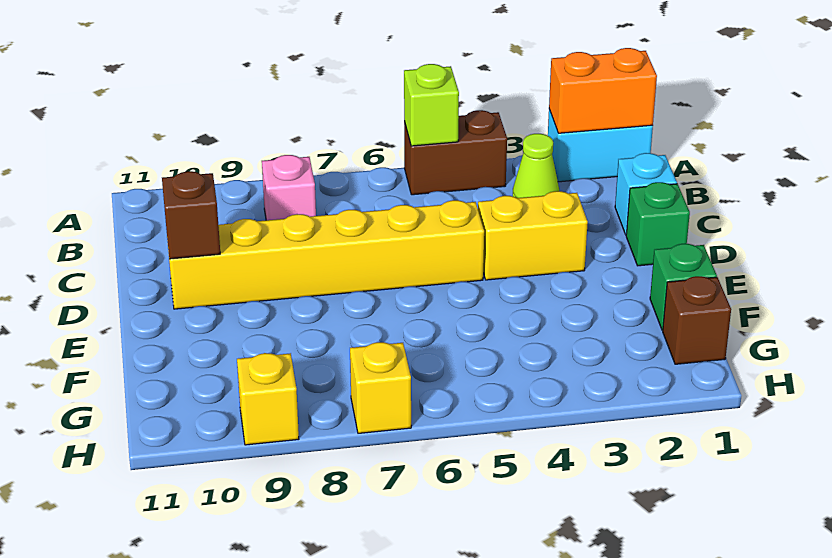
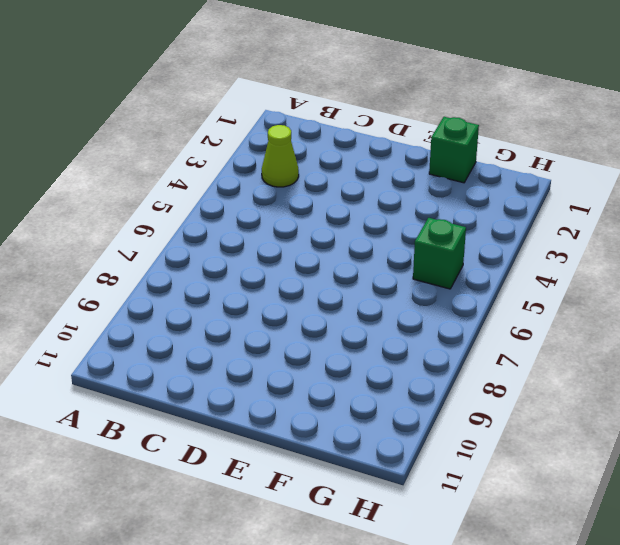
green brick G5 level 1 -> green brick D1 level 1
none -> cyan brick A1:A2 level 1
none -> brown brick A4:A5 level 1
none -> pink brick B8 level 1

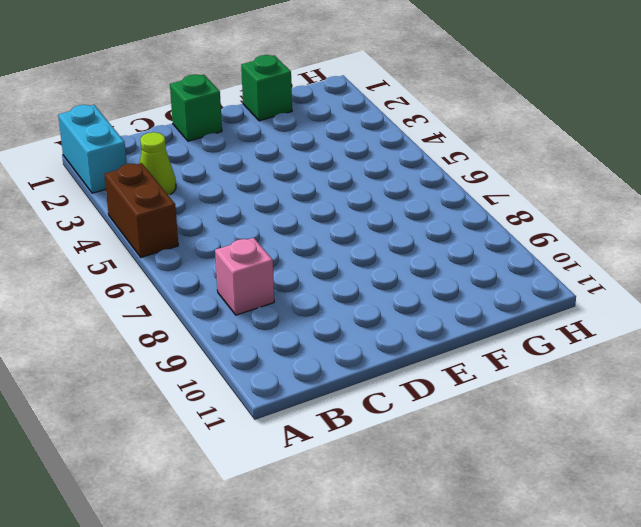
none -> cyan brick C1 level 1
none -> yellow brick D3:D4 level 1
none -> yellow brick D5:D10 level 1

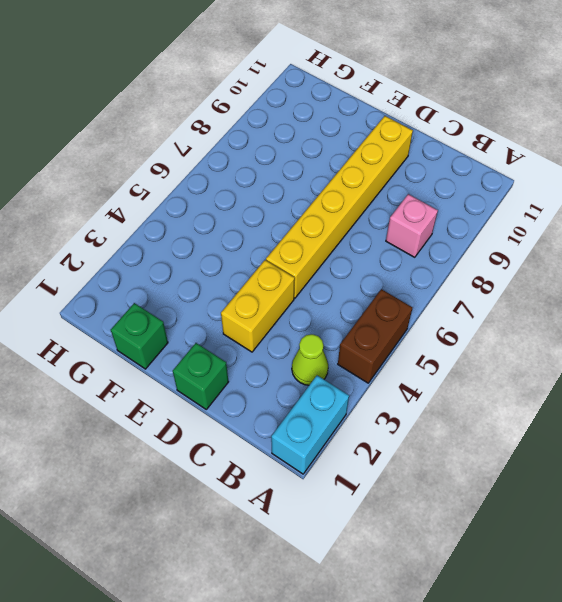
none -> cyan brick C1 level 1
none -> brown brick G1 level 1
none -> yellow brick H7 level 1

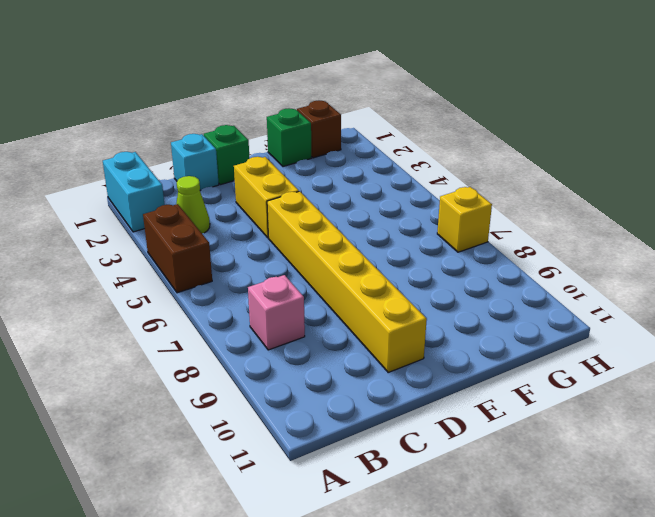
none -> yellow brick H9 level 1
none -> orange brick A1:A2 level 2
none -> lime brick A5 level 2

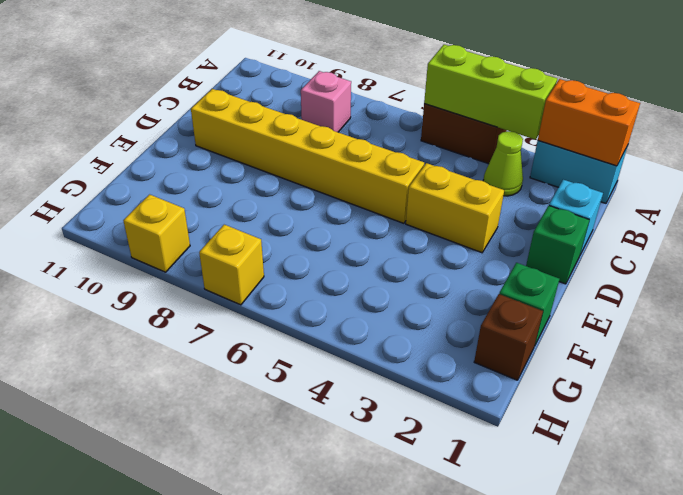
lime brick A3:A5 level 2 -> lime brick A5 level 2
none -> brown brick D10 level 2

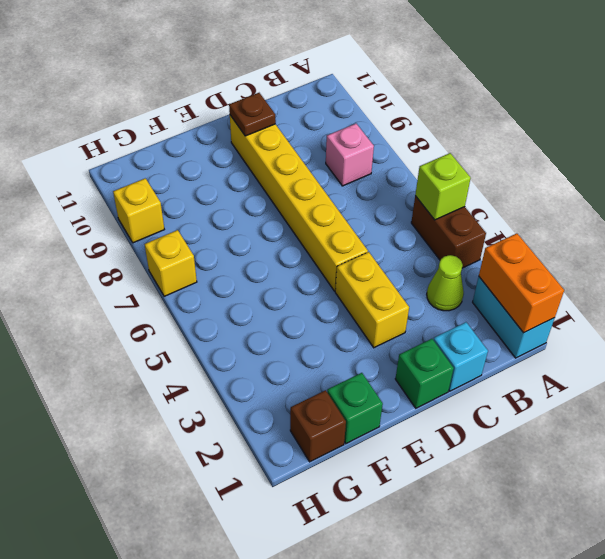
brown plate D10 level 2 -> brown brick D10 level 2

